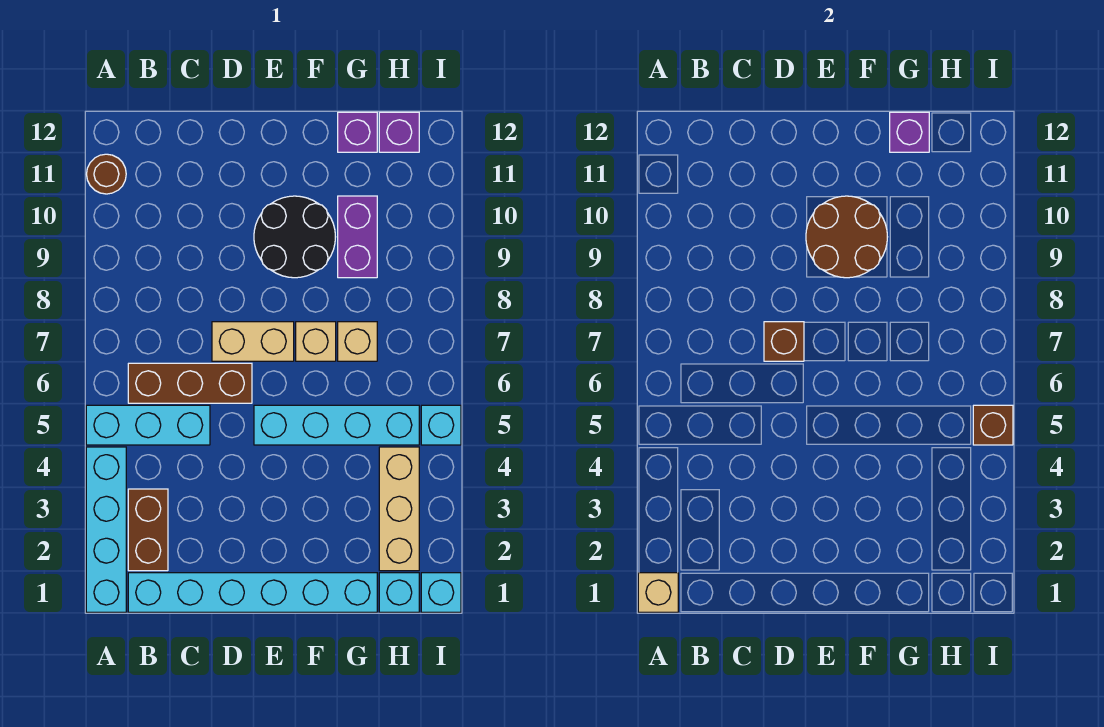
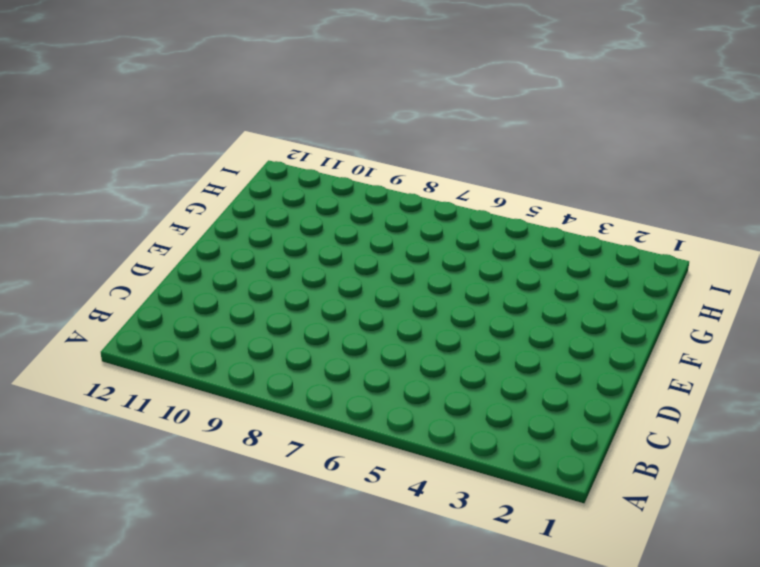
none -> cyan brick A1:A4 level 1
none -> cyan brick A5:C5 level 1
none -> brown round brick A11 level 1

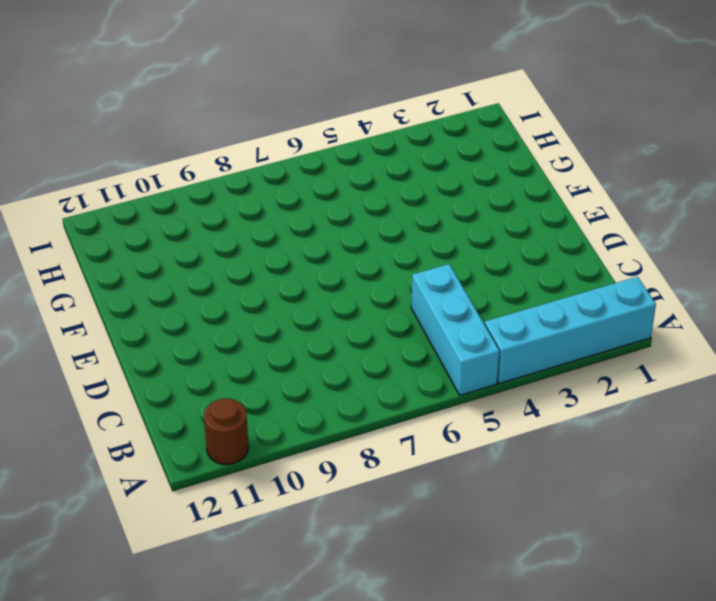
none -> cyan brick B1:G1 level 1
none -> brown brick B2:B3 level 1
none -> brown brick B6:D6 level 1

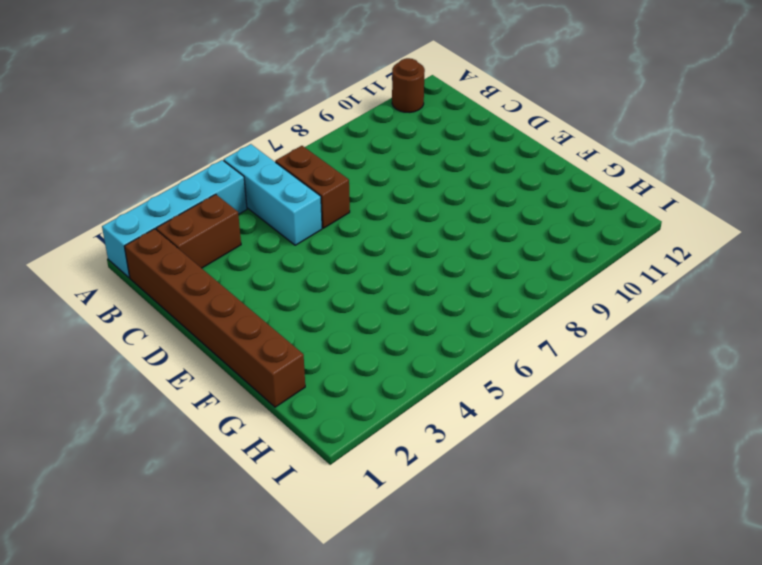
brown brick B1:G1 level 1 -> cyan brick B1:G1 level 1
brown brick B6:C6 level 1 -> brown brick B6:D6 level 1
none -> tan brick D7:E7 level 1
none -> cyan brick E5:H5 level 1
none -> black round brick E9:F10 level 1

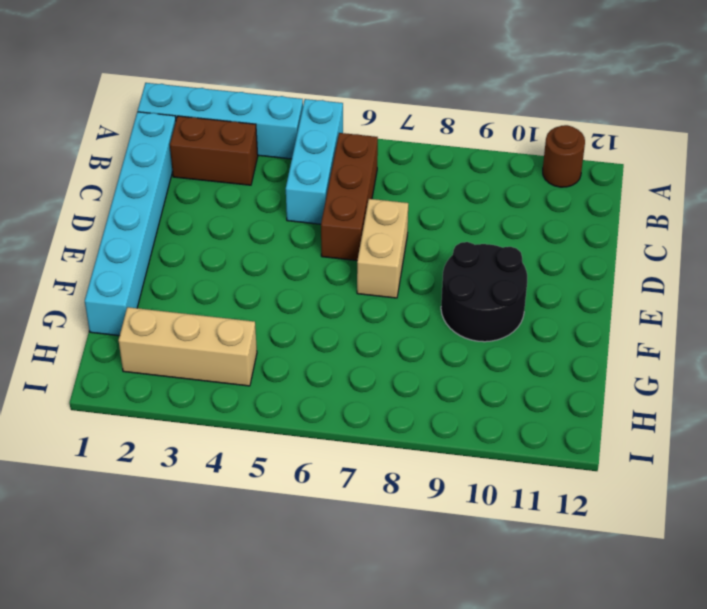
none -> cyan brick E5:H5 level 1
none -> tan brick F7 level 1
none -> tan brick G7 level 1

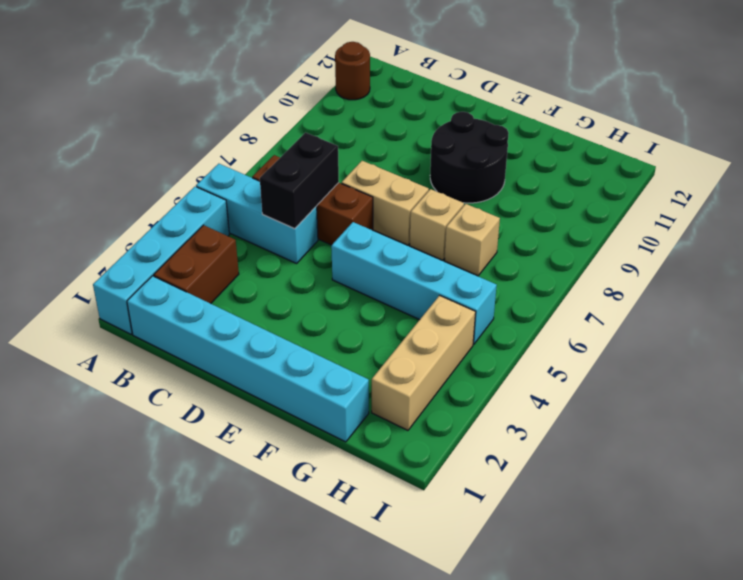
black brick C5:C6 level 2 -> none
none -> purple brick G9:G10 level 1
none -> purple brick G12 level 1
none -> cyan brick H1 level 1

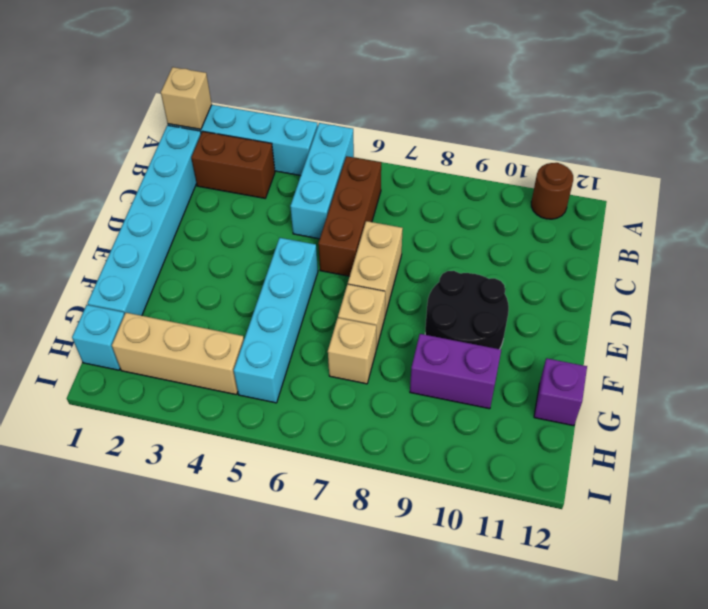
none -> purple brick H12 level 1
none -> cyan brick I1 level 1
none -> cyan brick I5 level 1

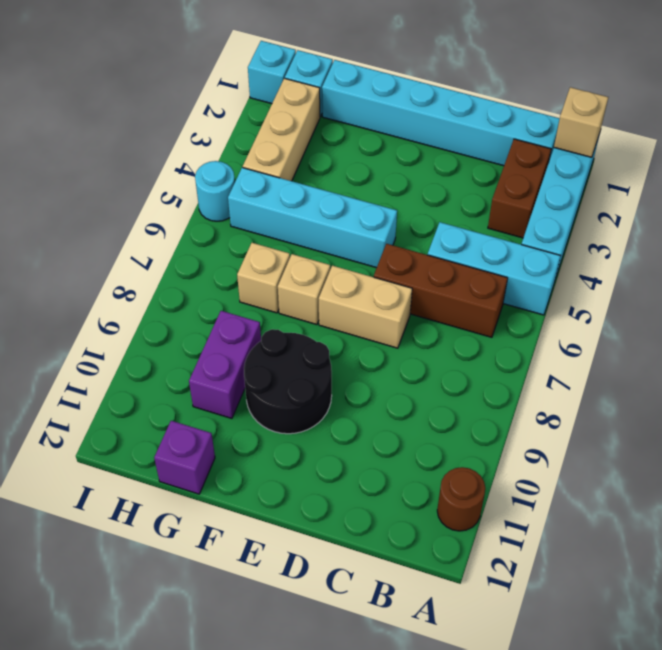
cyan round brick I5 level 1 -> cyan brick I5 level 1
none -> purple brick H12 level 1
none -> brown brick D7 level 2
none -> brown round brick E9:F10 level 2

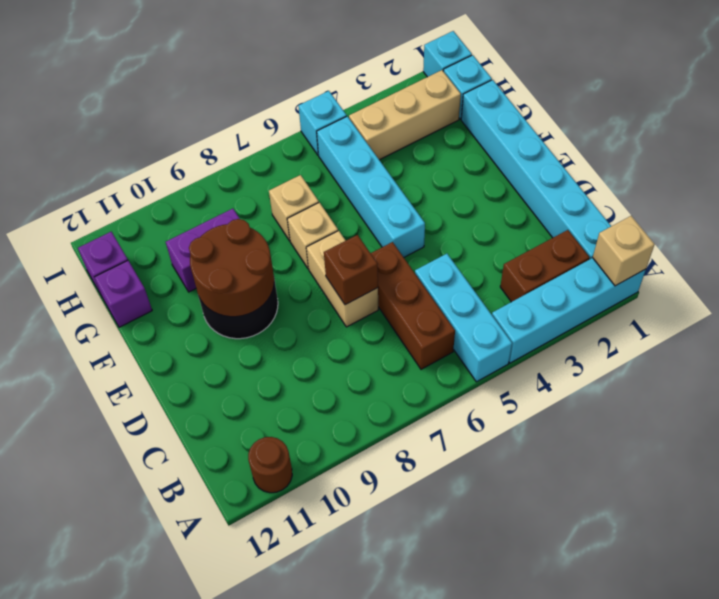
none -> purple brick G12 level 2
none -> brown brick I5 level 2

